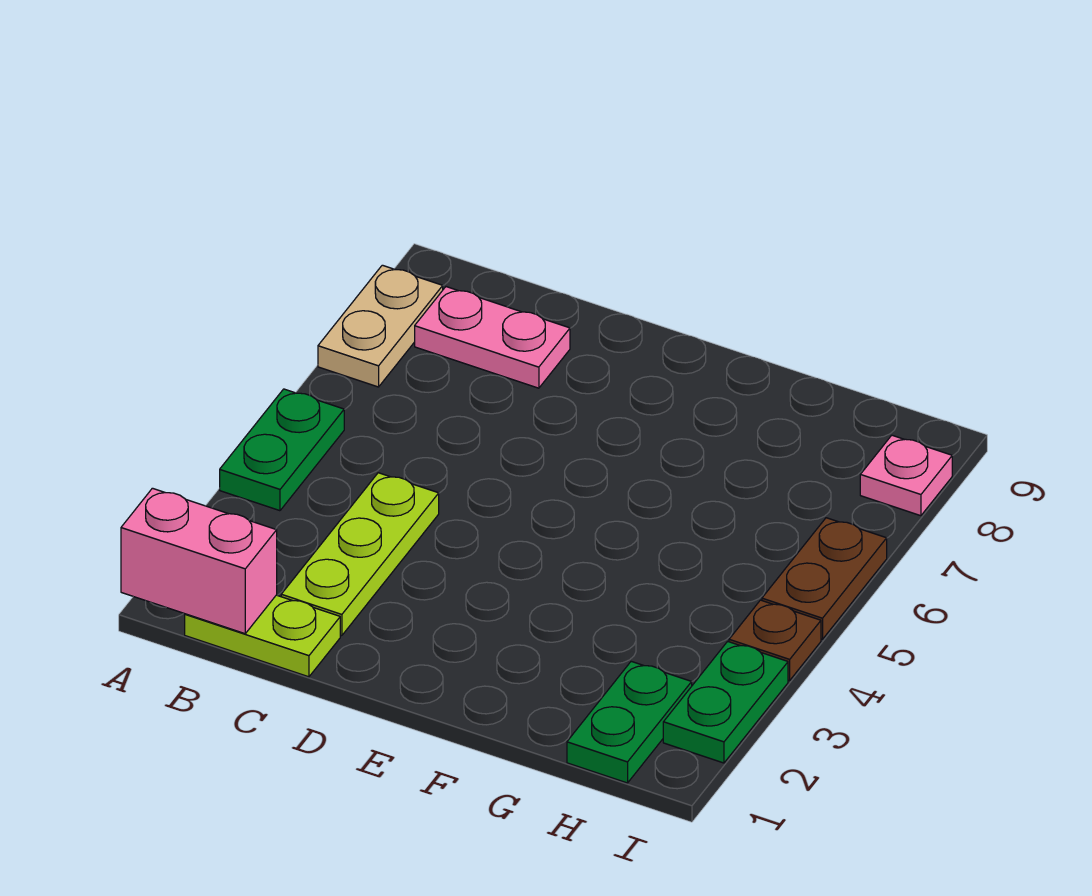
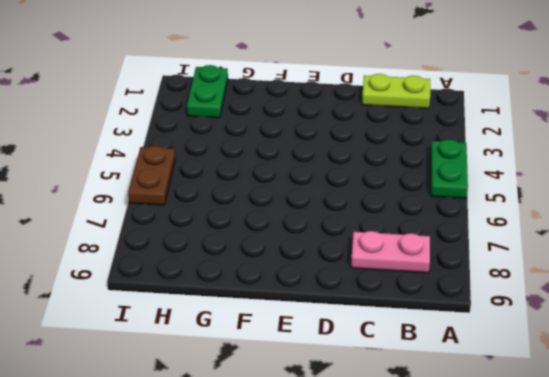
none -> tan plate A7:A8 level 1
none -> lime plate C2:C4 level 1

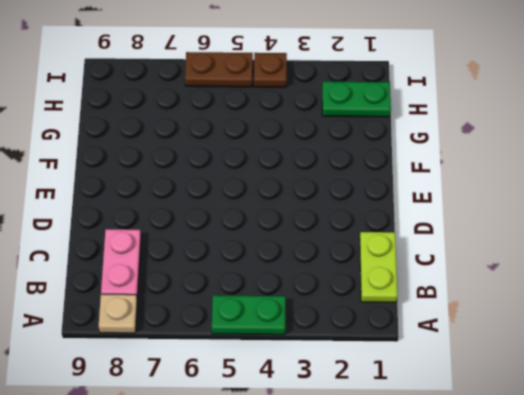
tan plate A8 level 1 -> tan plate A7:A8 level 1
none -> lime plate C2:C4 level 1
none -> green plate I2:I3 level 1

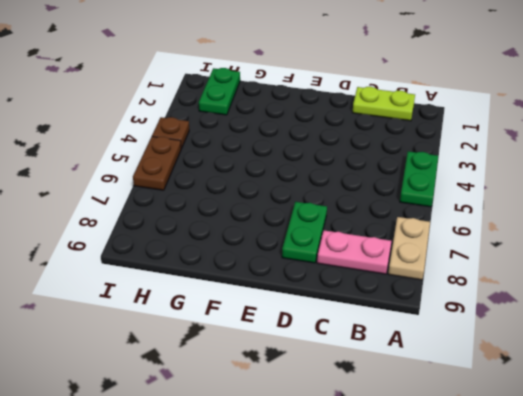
green plate D7:D8 level 1 -> green plate I2:I3 level 1
none -> lime plate C2:C4 level 1
none -> pink plate I8 level 1

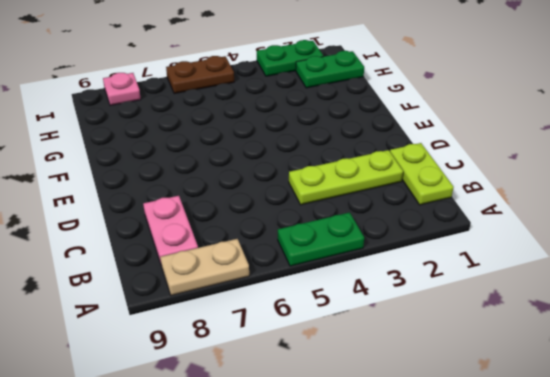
none -> brown plate I4 level 1
none -> pink brick A1:B1 level 2

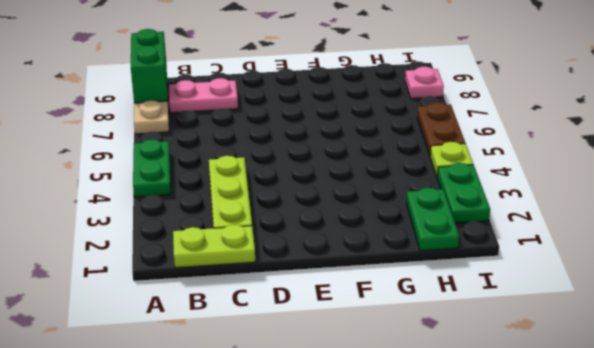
green brick A8:A9 level 2 -> none
lime plate I4 level 1 -> brown plate I4 level 1
none -> pink brick A1:B1 level 2

